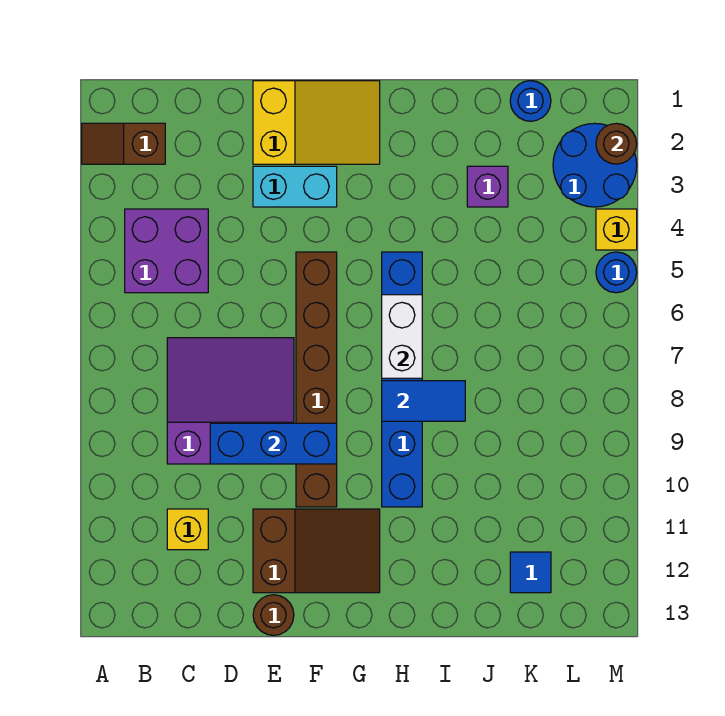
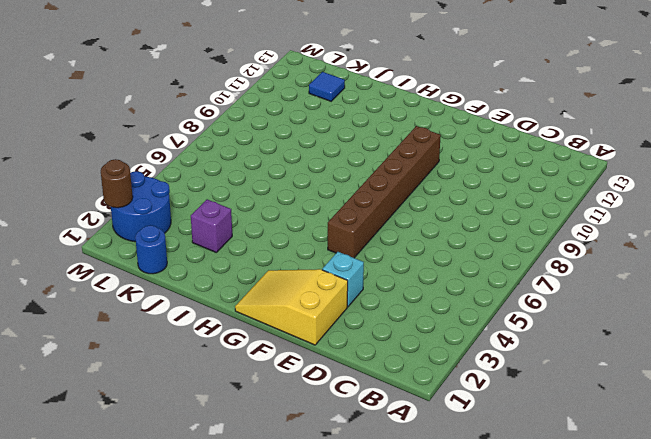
cyan brick E3 level 1 -> cyan brick E3:F3 level 1
none -> brown slope A2:B2 level 1 top B
none -> purple brick B4:C5 level 1
none -> purple slope C7:E9 level 1 top 9

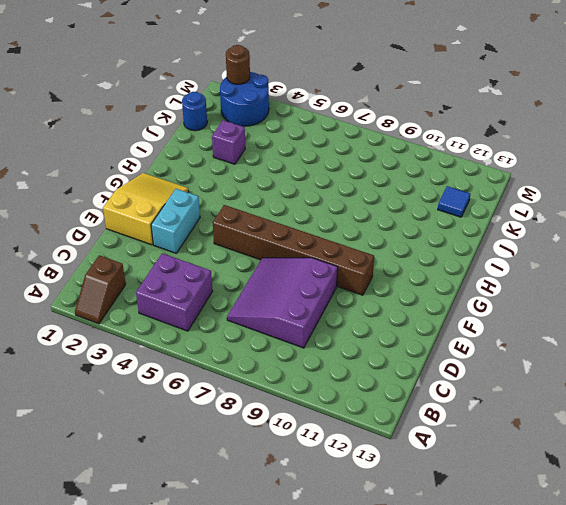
none -> yellow brick C11 level 1
none -> brown slope E11:G12 level 1 top E
none -> brown round brick E13 level 1

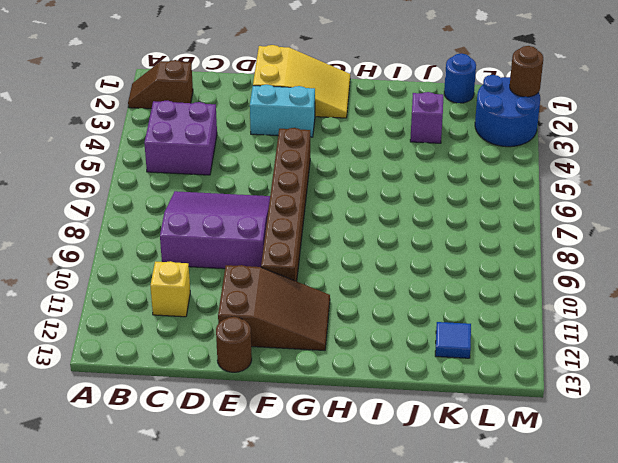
none -> blue brick H5:H10 level 1
none -> yellow brick M4 level 1
none -> blue round brick M5 level 1

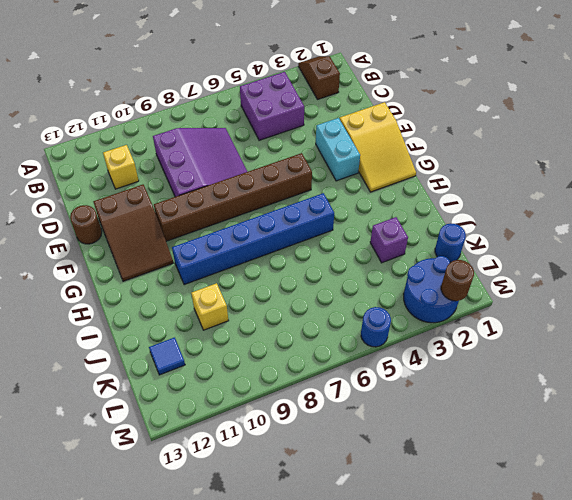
yellow brick J10 level 1 -> yellow brick M4 level 1
none -> blue brick D9:F9 level 2
none -> white brick H6:H7 level 2
none -> blue tile H8:I8 level 2

